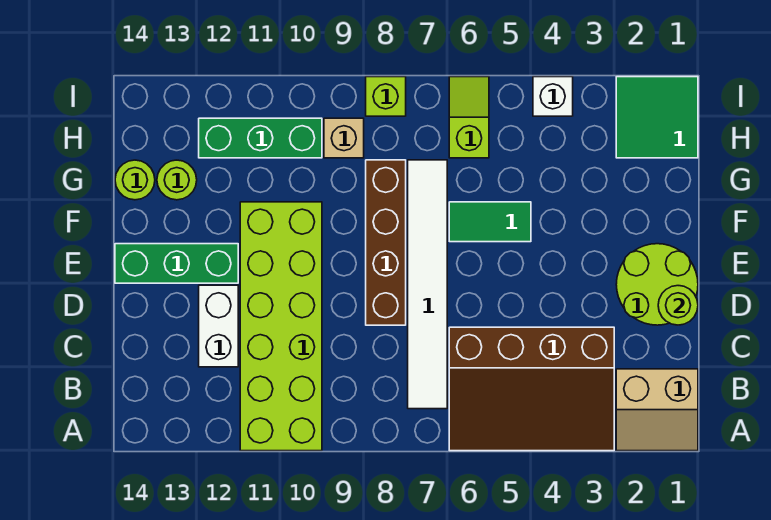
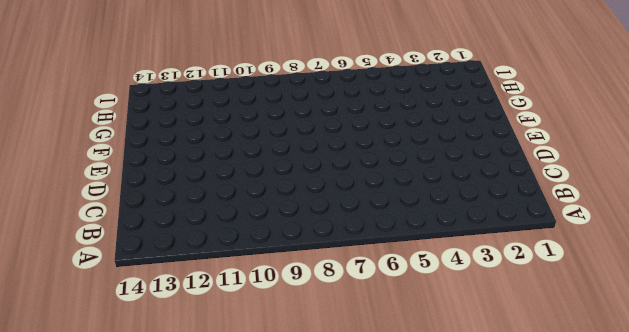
none -> tan slope A1:B2 level 1 top B
none -> brown slope A3:C6 level 1 top C
none -> lime brick A10:F11 level 1

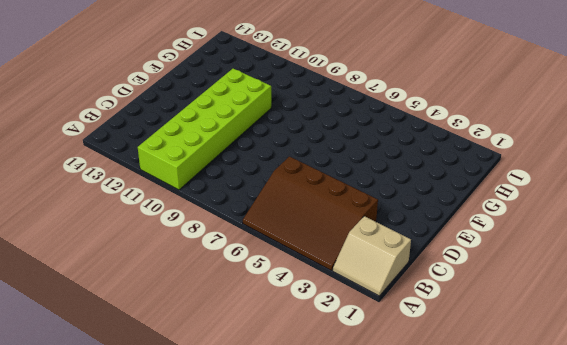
none -> white tile B7:G7 level 1
none -> white brick C12:D12 level 1
none -> lime round brick D1:E2 level 1

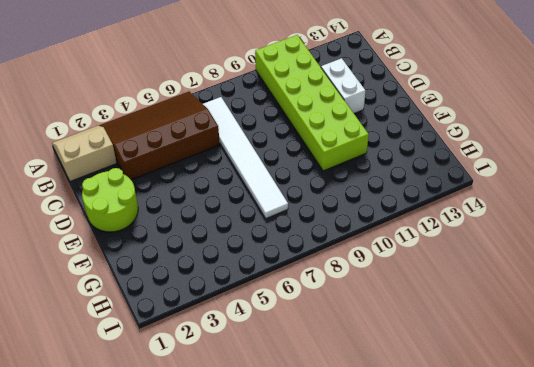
none -> brown brick D8:G8 level 1
none -> green brick E12:E14 level 1
none -> green tile F5:F6 level 1

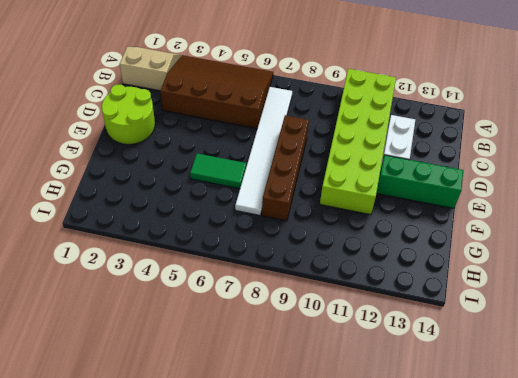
none -> lime round brick G13 level 1
none -> lime round brick G14 level 1
none -> green tile H1:I2 level 1

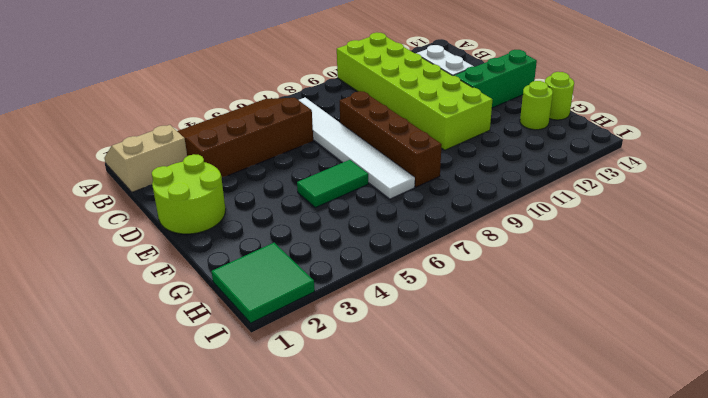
none -> lime slope H6:I6 level 1 top H
none -> tan brick H9 level 1
none -> green brick H10:H12 level 1

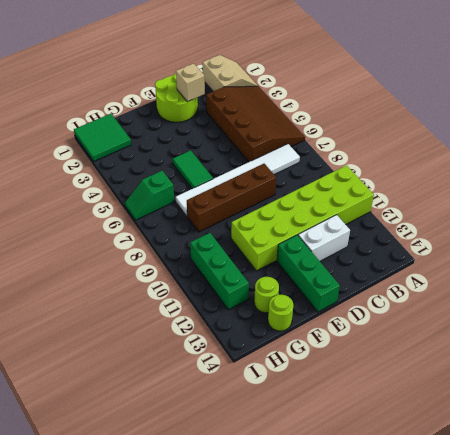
tan brick D2 level 2 -> tan brick H9 level 1
green slope H6:I6 level 1 top H -> lime slope H6:I6 level 1 top H
none -> white brick I4 level 1
none -> lime brick I8 level 1
none -> lime round brick D1 level 2

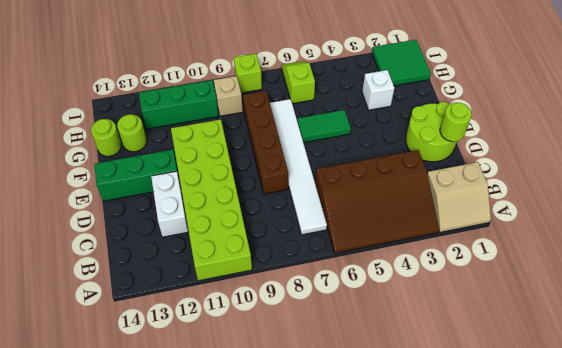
white brick G3 level 1 -> white brick I4 level 1

